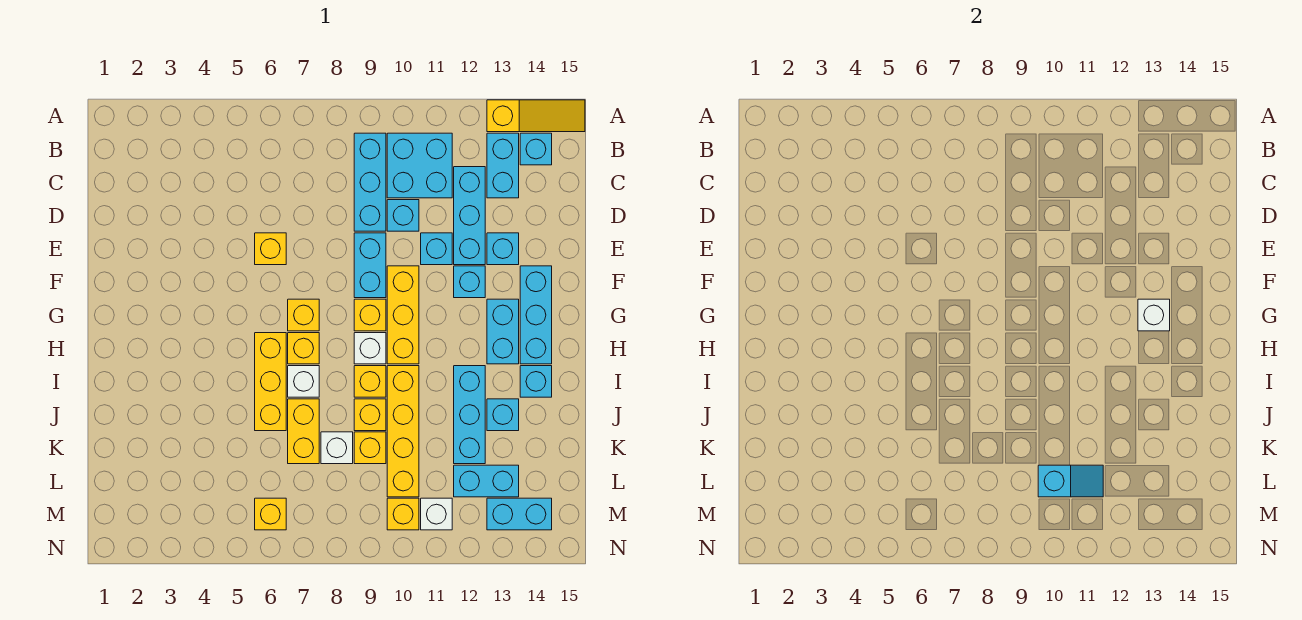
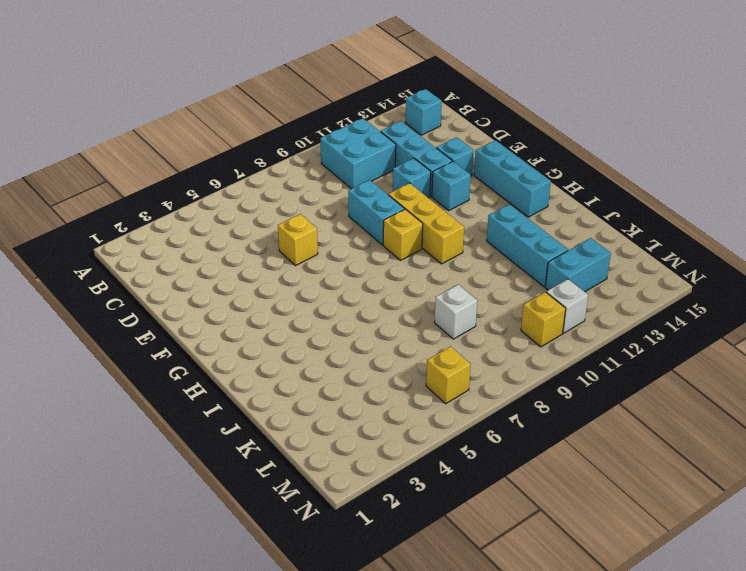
none -> yellow slope A13:A15 level 1 top 13
none -> cyan brick B9:D9 level 1
none -> cyan brick B13:C13 level 1
none -> cyan brick D10 level 1

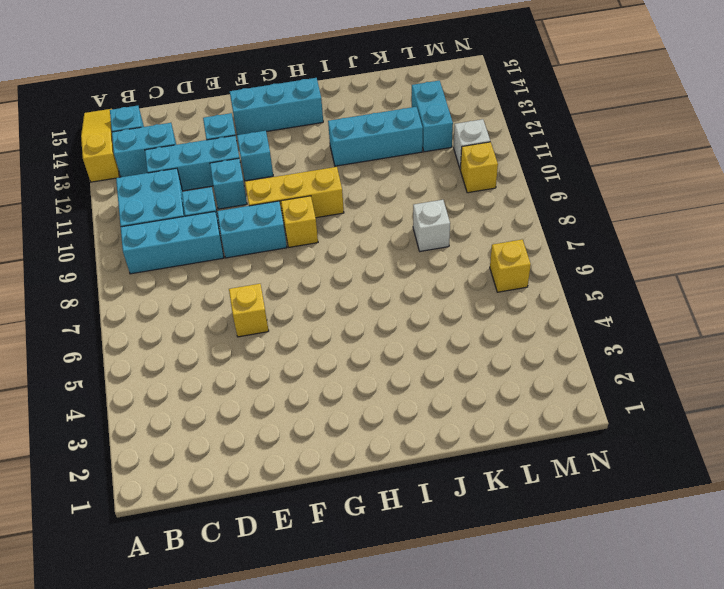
none -> yellow brick G7 level 1
none -> cyan brick G13:H13 level 1
none -> yellow brick H6:J6 level 1
none -> yellow brick H7 level 1

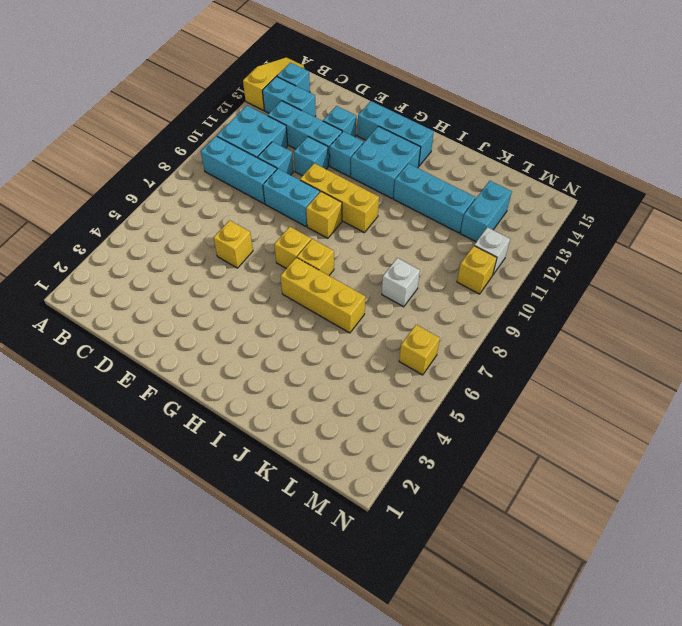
cyan brick G12:H13 level 1 -> cyan brick G13:H13 level 1
none -> white brick H9 level 1
none -> white brick I7 level 1
none -> yellow brick I9 level 1
none -> yellow brick I10:L10 level 1

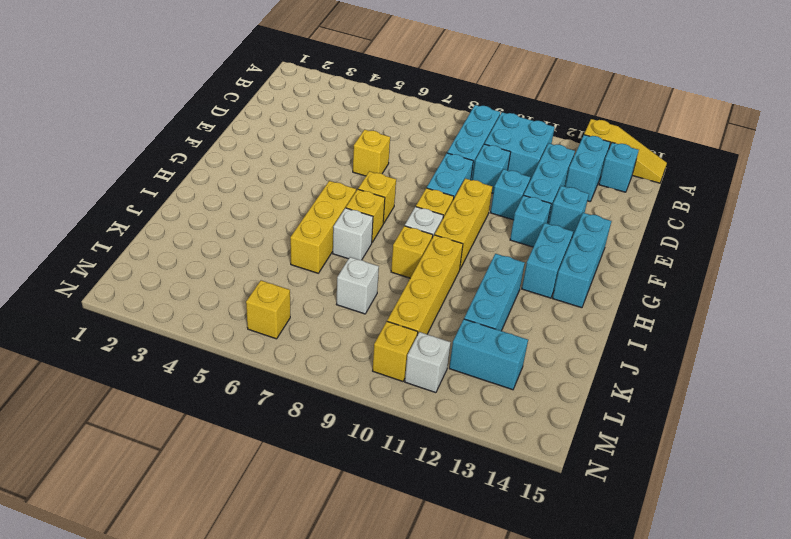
none -> cyan brick I14 level 1
none -> yellow brick J7:K7 level 1
none -> yellow brick J9 level 1
none -> cyan brick J13 level 1

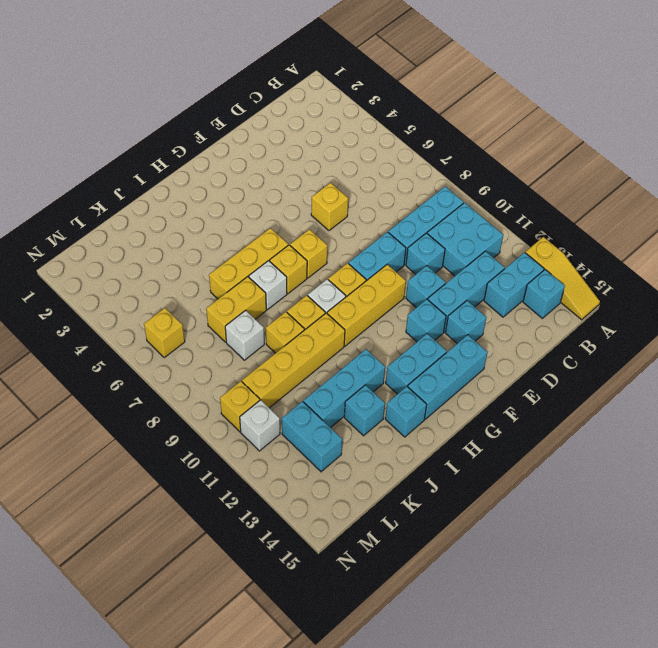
none -> yellow brick K9 level 1
none -> cyan brick M13:M14 level 1
none -> white brick G13 level 2
none -> cyan slope L10:L11 level 2 top 10

